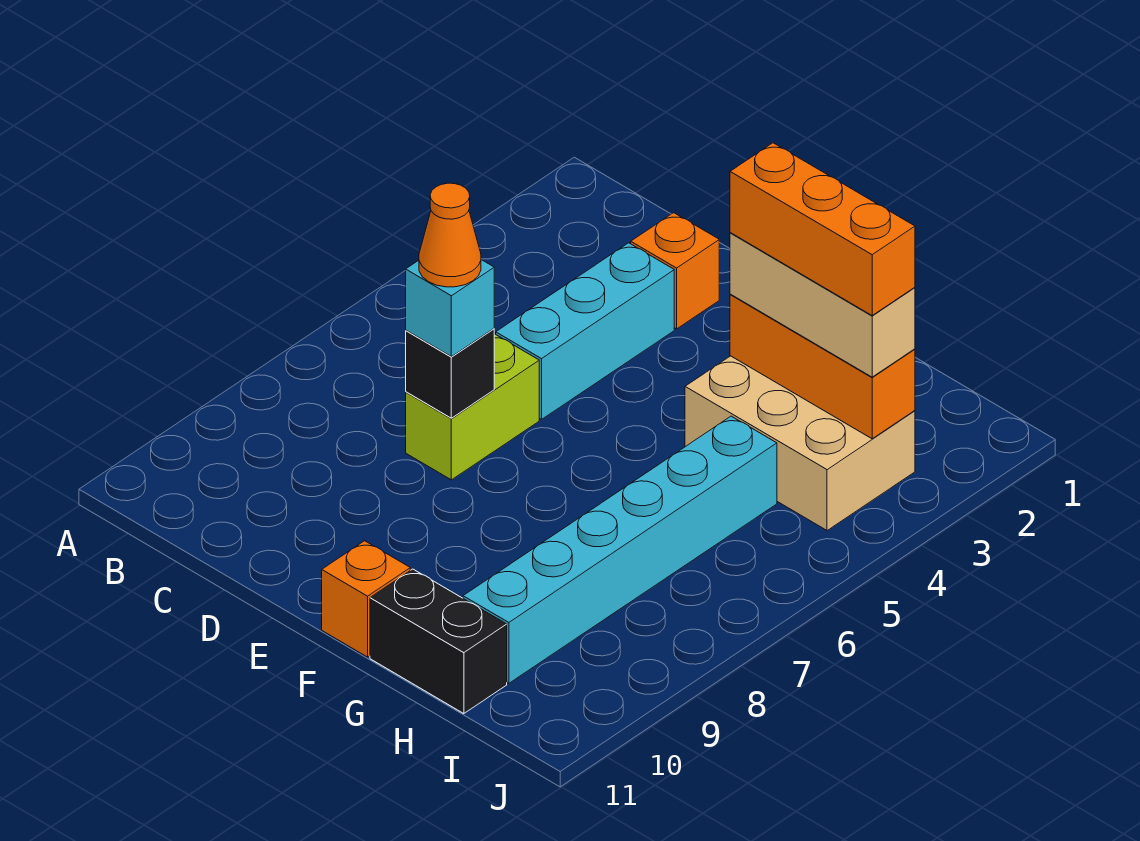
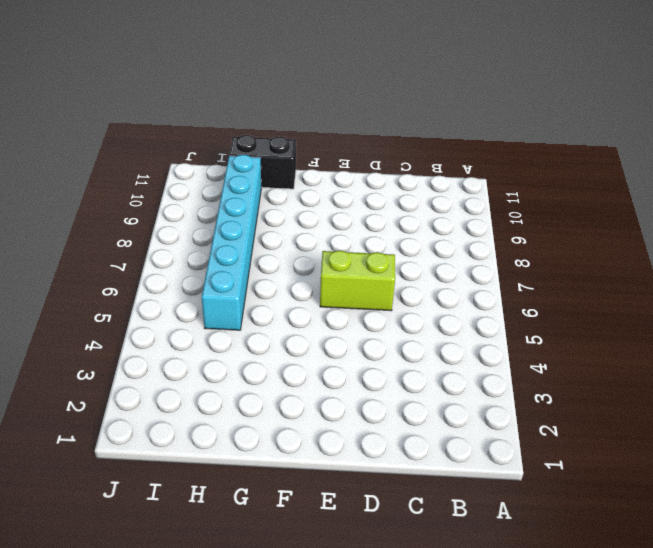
lime brick D6:E6 level 1 -> lime brick D6:D7 level 1
none -> orange brick D2 level 1
none -> cyan brick D3:D5 level 1
none -> orange brick F11 level 1

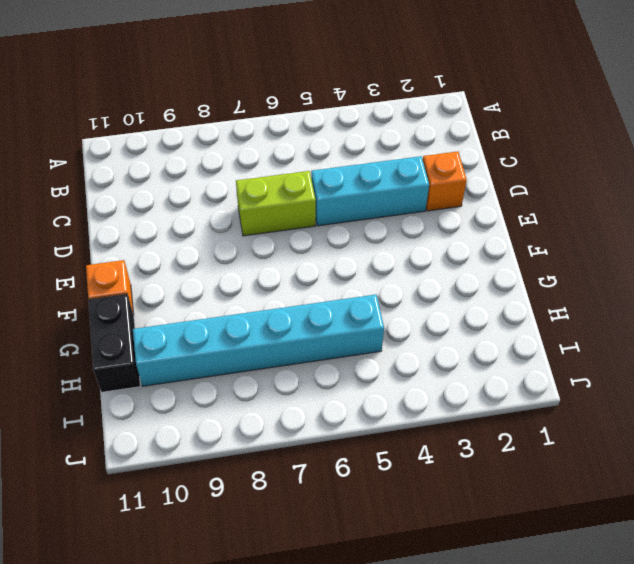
none -> tan brick G3:I4 level 1
none -> black brick D7 level 2
none -> orange brick G3:I3 level 2

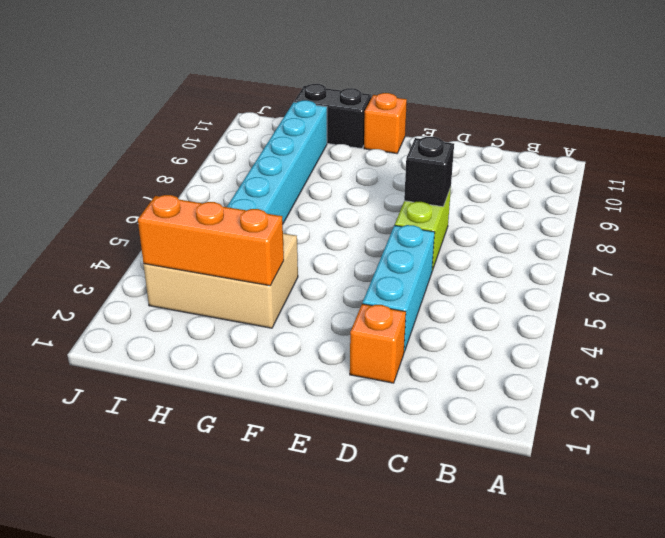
none -> cyan brick D7 level 3
none -> tan brick G3:I3 level 3
none -> orange cone D7 level 4

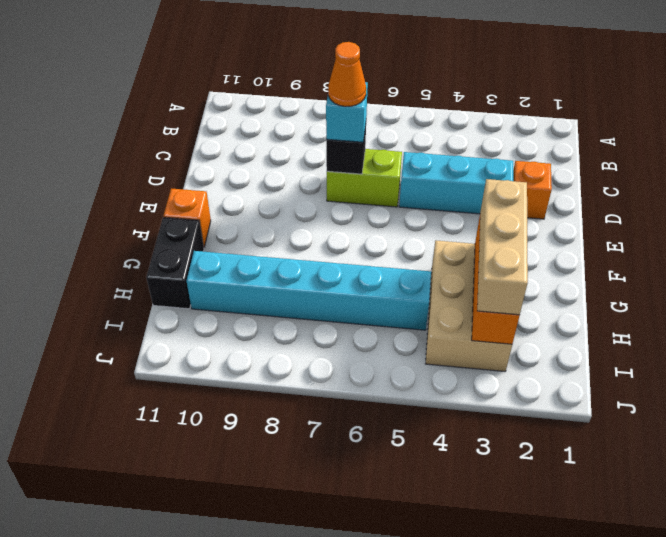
none -> orange brick G3:I3 level 4

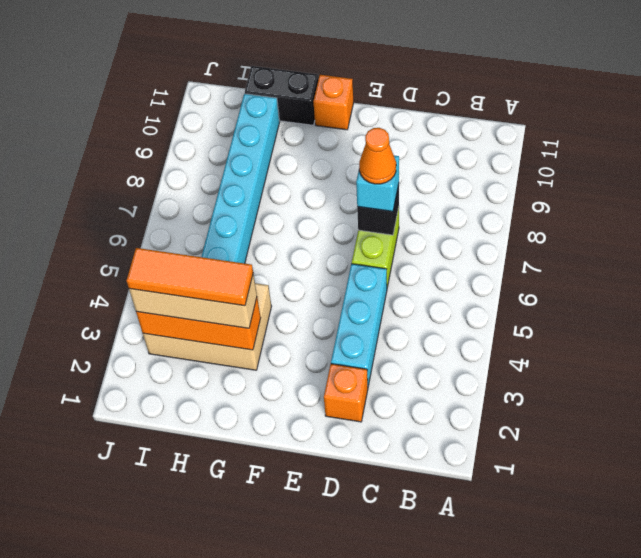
orange tile G3:I3 level 4 -> orange brick G3:I3 level 4

